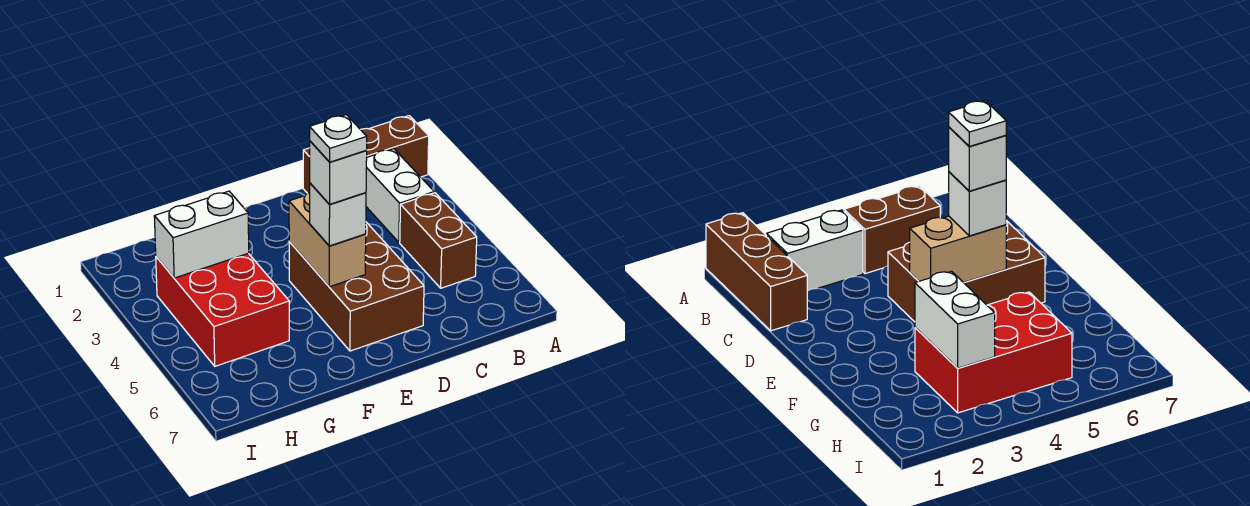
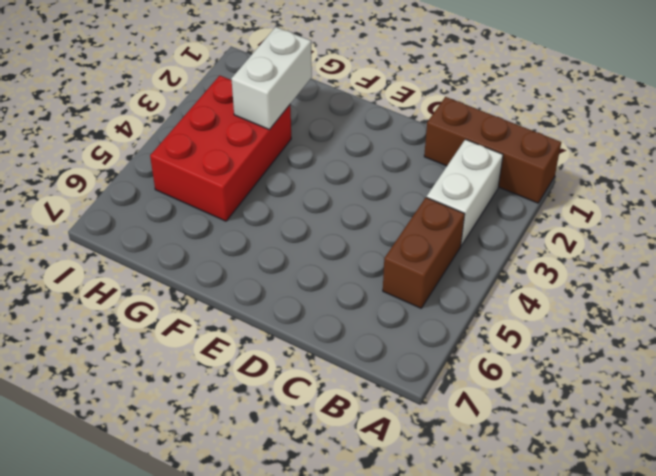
white brick G2:G3 level 2 -> white brick G3:H3 level 2
none -> brown brick D4:E6 level 1
none -> tan brick E4:E5 level 2

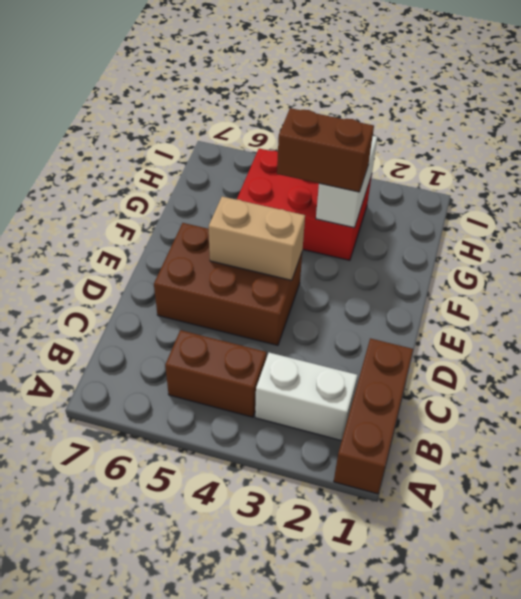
brown brick G3:G4 level 3 -> none
none -> white brick E5 level 3
none -> white brick E5 level 4

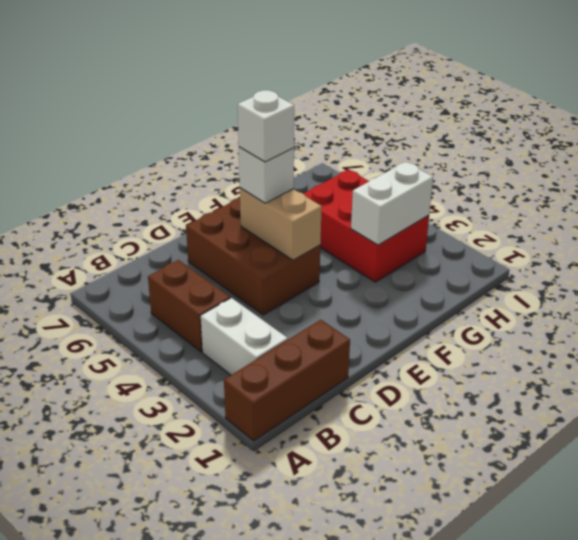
none -> white plate E5 level 5

